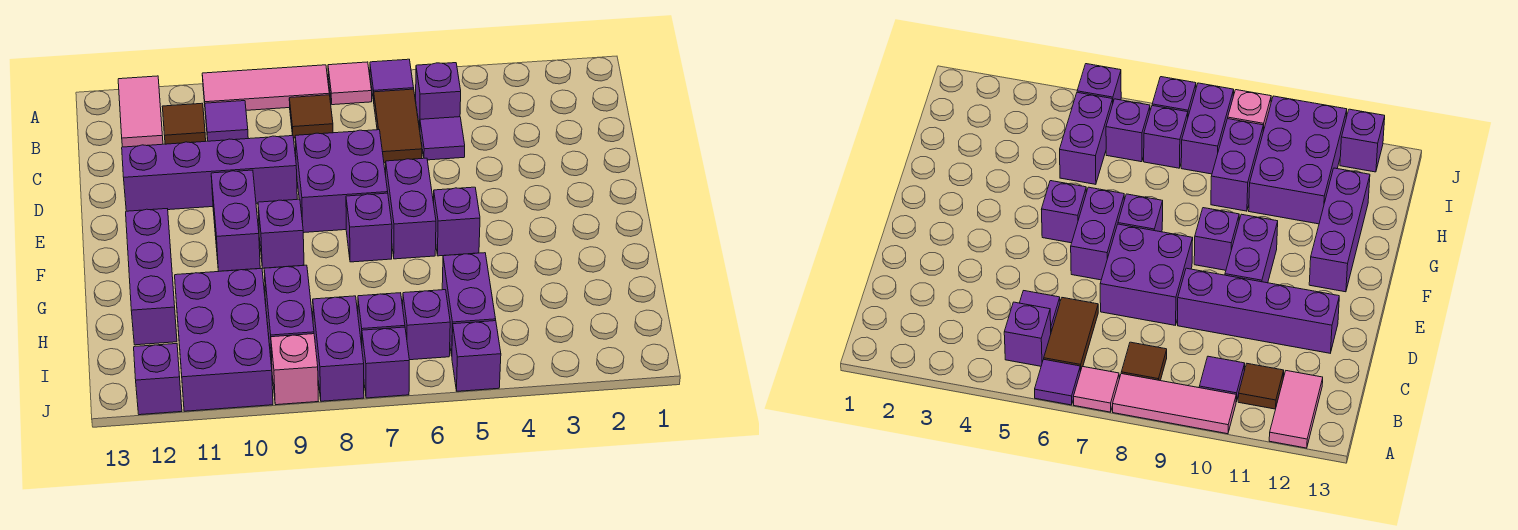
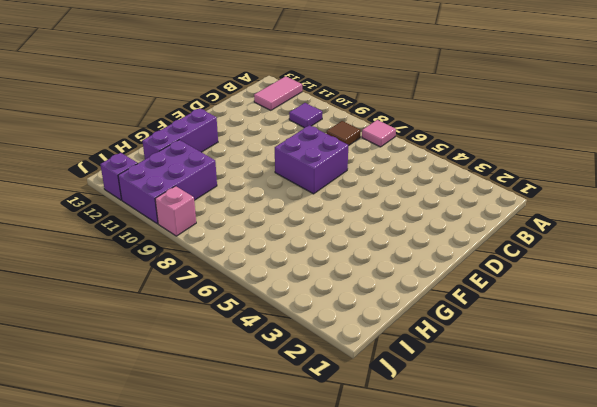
none -> purple tile A6 level 1
none -> pink tile A8:A10 level 1
none -> purple brick B5 level 1

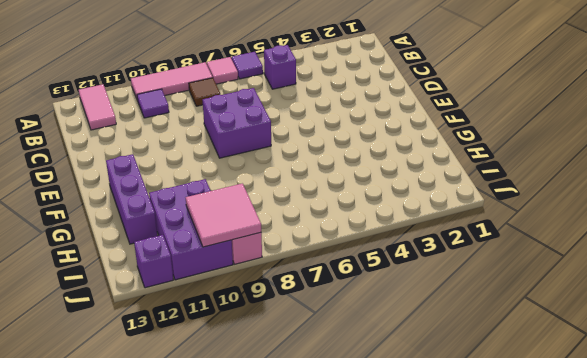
pink tile I9:J10 level 2 -> none
none -> brown tile B6:C6 level 1
none -> brown tile B11 level 1
none -> purple tile C5 level 1

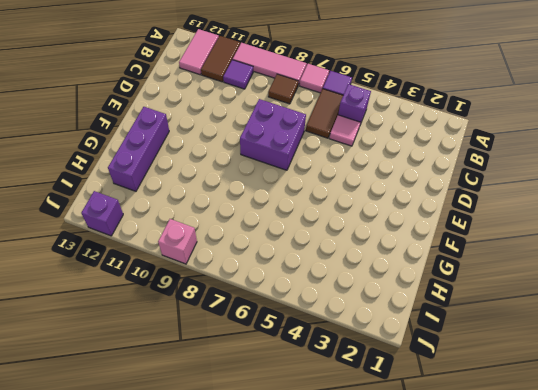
brown tile A11:B11 level 1 -> brown tile B11 level 1
pink tile C5 level 1 -> purple tile C5 level 1
none -> purple brick D9:D12 level 1
none -> purple brick E6:F6 level 1
none -> purple brick E10:F10 level 1

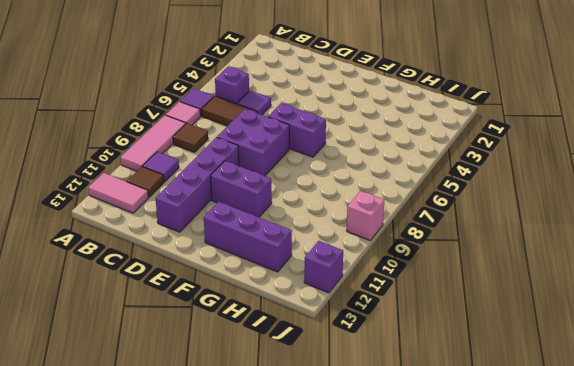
none -> purple brick F5 level 1
none -> purple brick F7 level 1
none -> purple brick F9 level 1

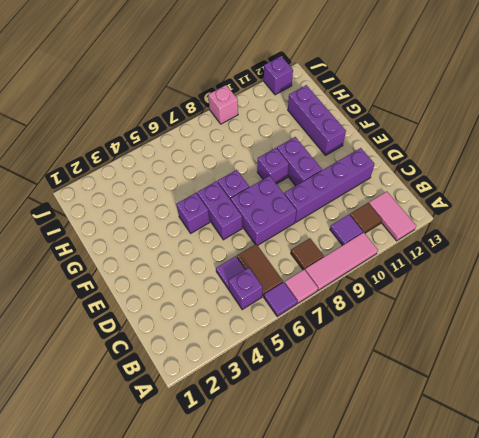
none -> purple brick H5:I5 level 1
none -> purple brick H9:I9 level 1
none -> purple brick H10:J11 level 1

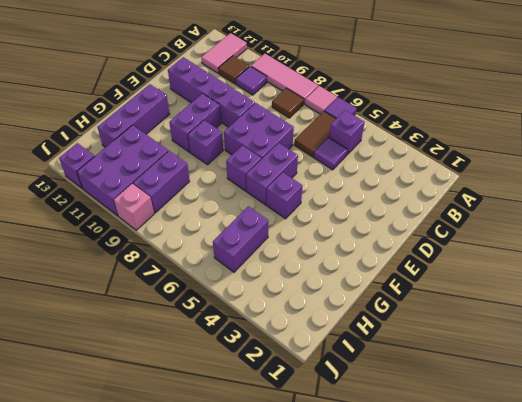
none -> purple brick I6 level 1
none -> purple brick I7 level 1
none -> purple brick I8:J8 level 1

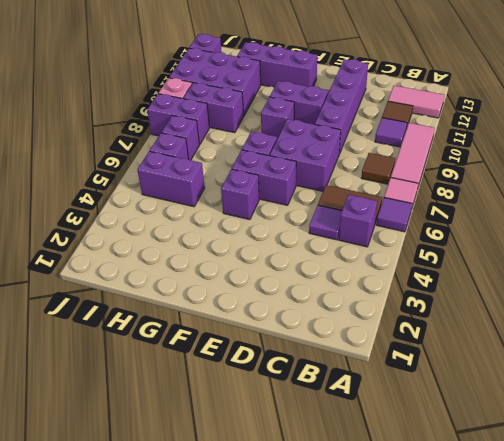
none -> purple brick J5 level 1
none -> purple brick J7 level 1

